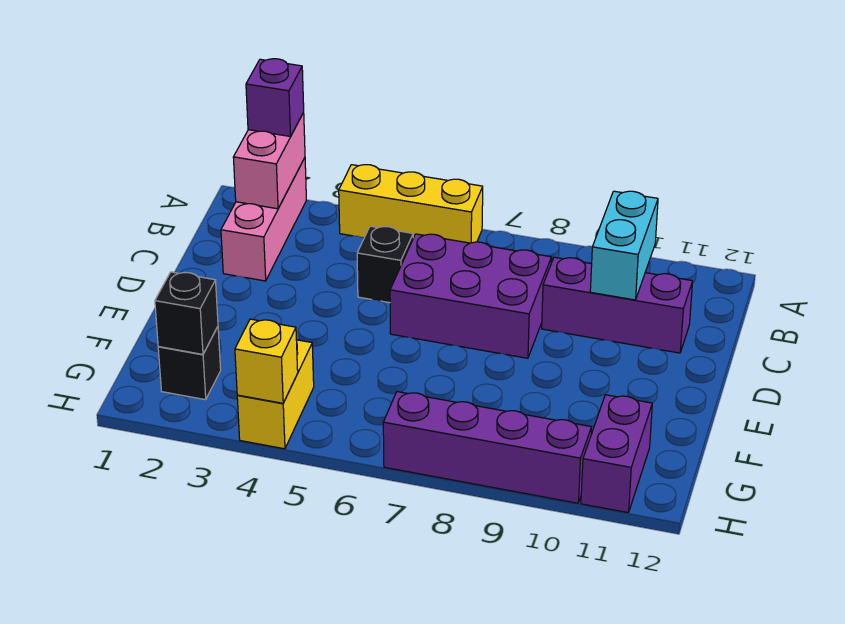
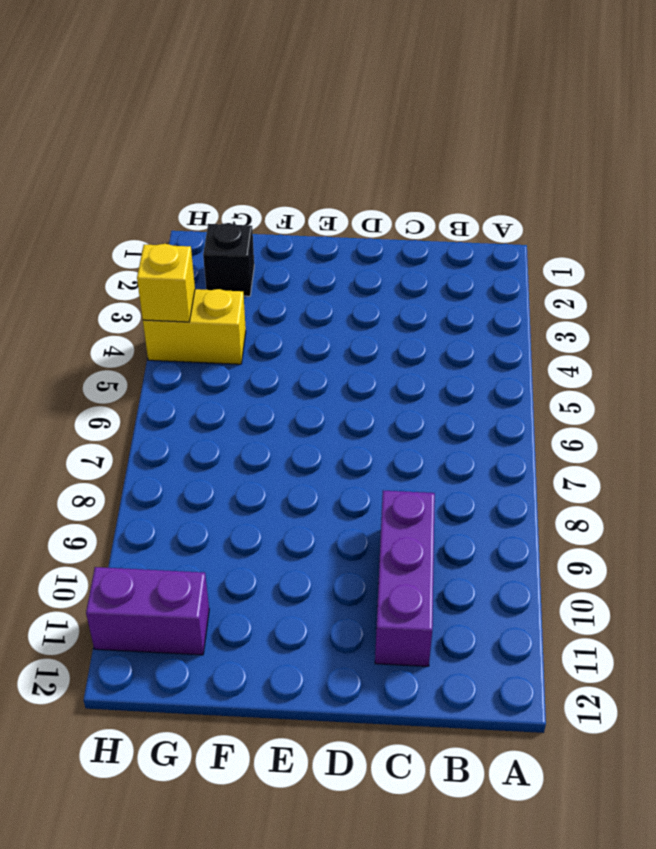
none -> pink brick A2:C2 level 1
none -> yellow brick A4:A6 level 1
none -> black brick C5 level 1

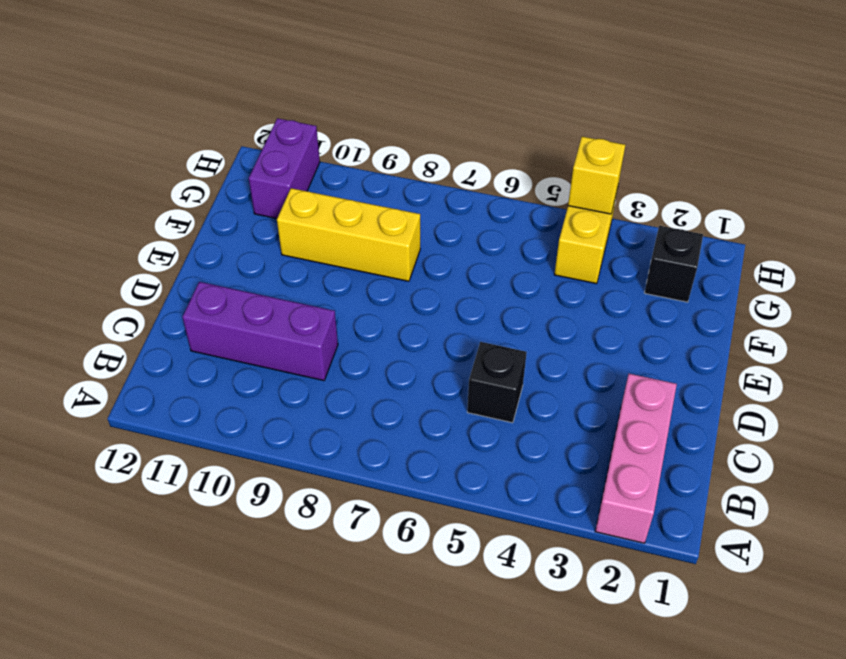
yellow brick F8:F10 level 1 -> yellow brick A4:A6 level 1
none -> purple brick C6:D8 level 1
none -> purple brick H7:H10 level 1
none -> pink brick A2:B2 level 2

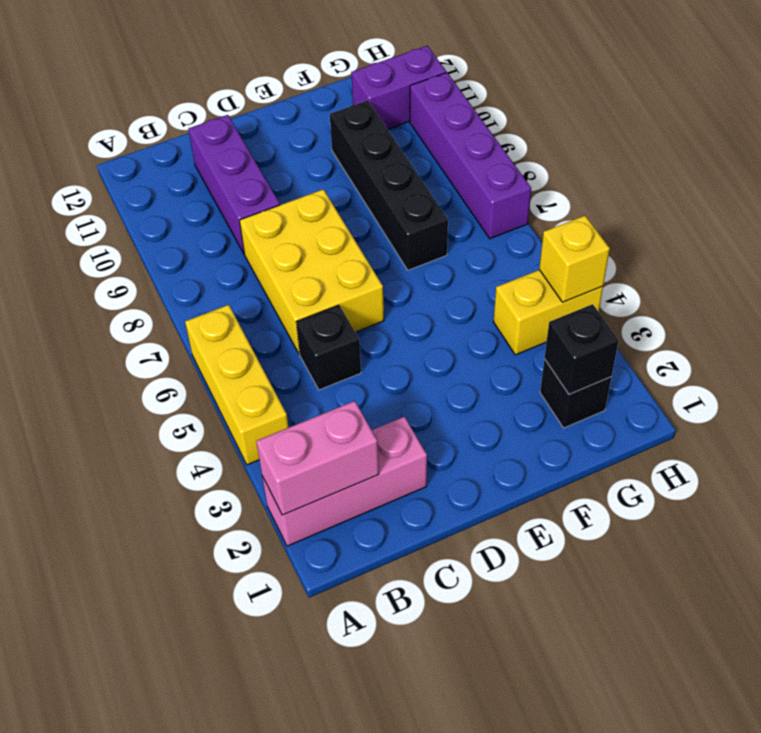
yellow brick C6:D8 level 1 -> purple brick C6:D8 level 1
black brick F7:F10 level 1 -> none
none -> cyan brick B10:C10 level 2
none -> purple brick A2 level 3

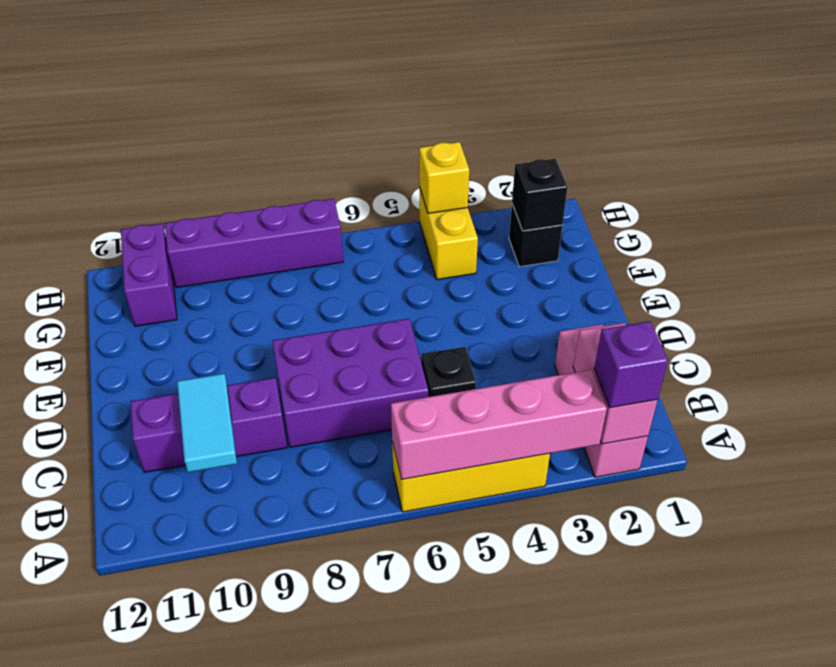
pink brick A3:A6 level 2 -> none
cyan tile B10:C10 level 2 -> cyan brick B10:C10 level 2

